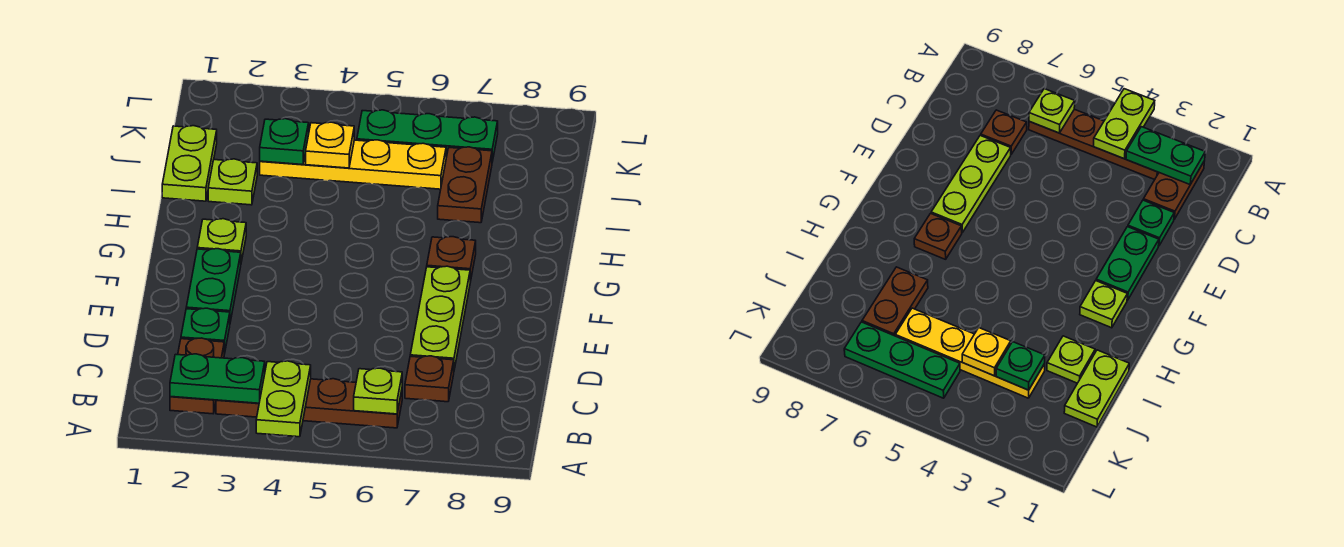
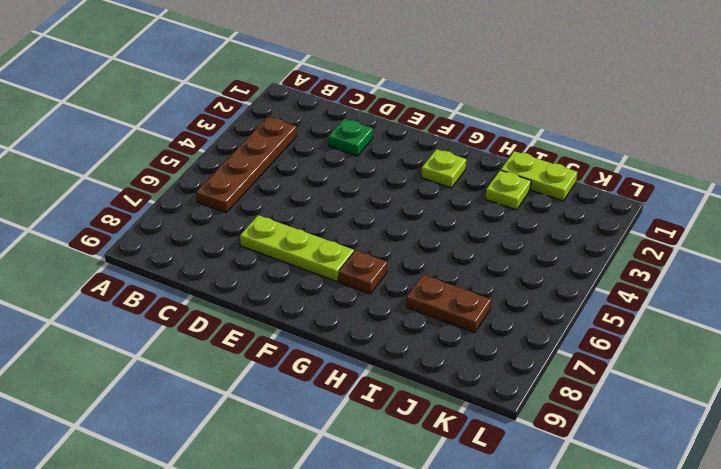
none -> brown plate B2:C2 level 1
none -> brown plate C7 level 1
none -> green plate E2:F2 level 1

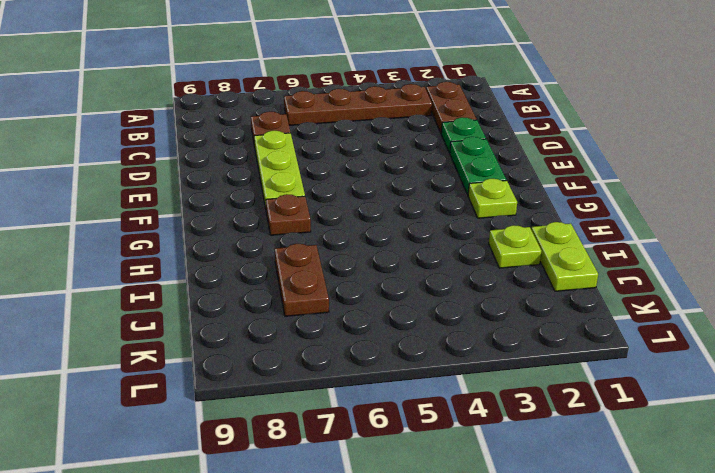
none -> yellow plate J3:J6 level 1
none -> green plate K5:K7 level 1
none -> lime plate A4:B4 level 2

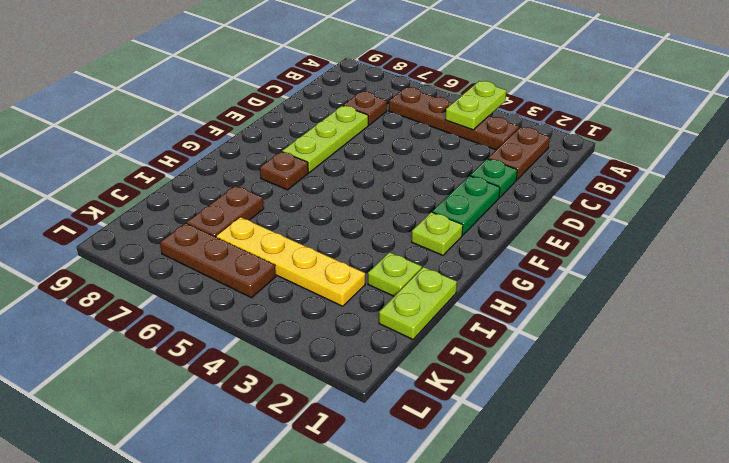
brown plate K5:K7 level 1 -> green plate K5:K7 level 1
none -> green plate B2:B3 level 2
none -> lime plate B6 level 2
none -> green plate J3 level 2

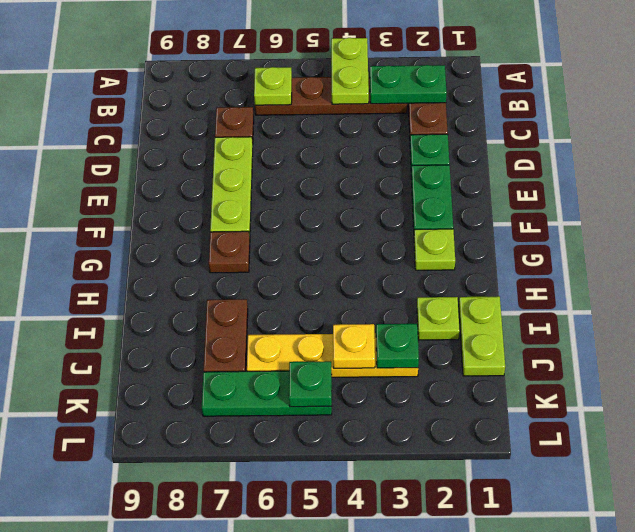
green plate K5 level 2 -> none

